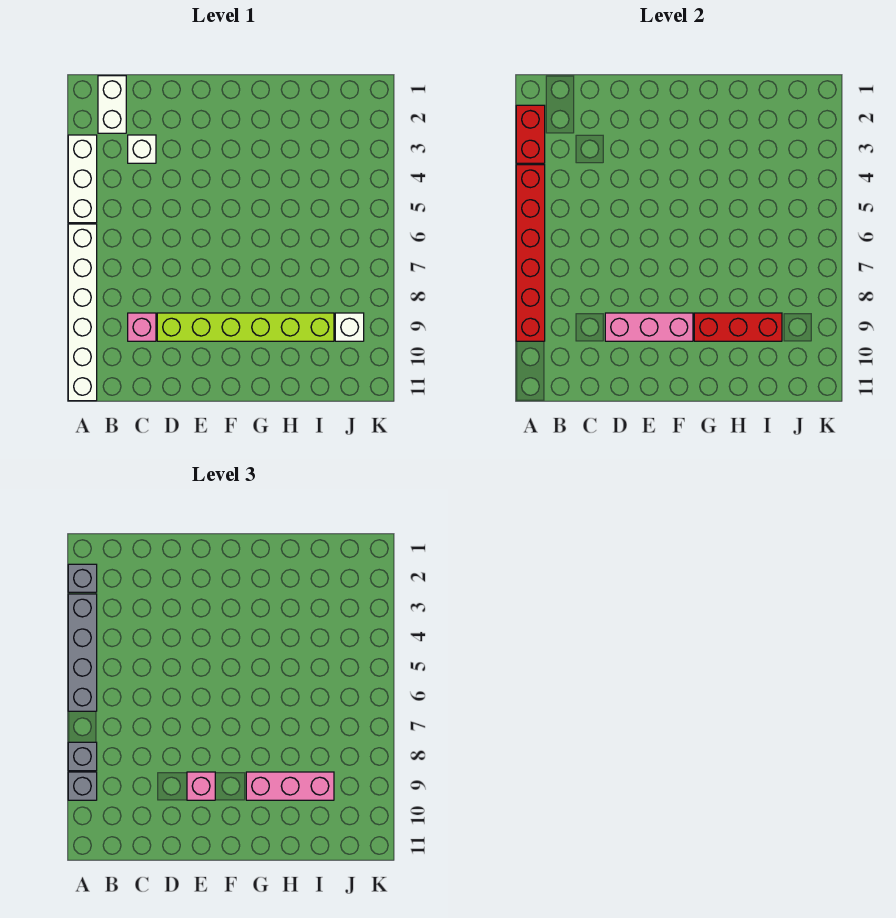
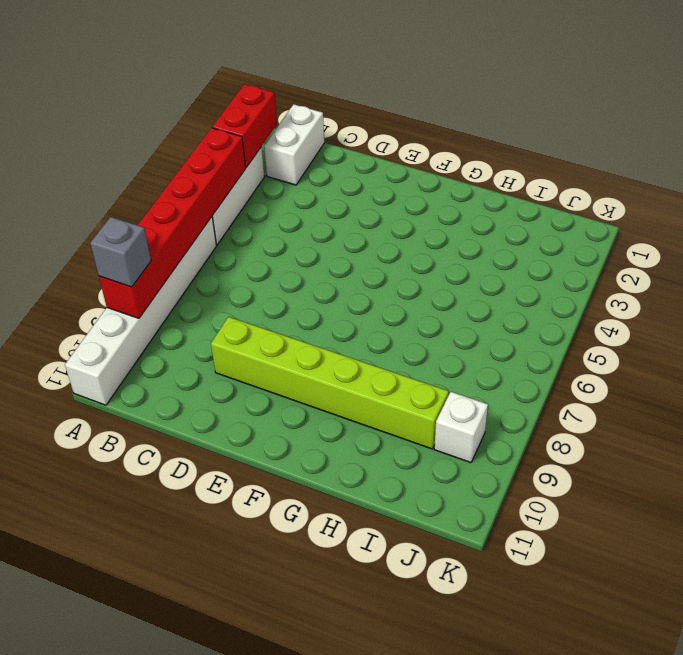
none -> white brick C3 level 1
none -> pink brick C9 level 1
none -> pink brick D9:F9 level 2

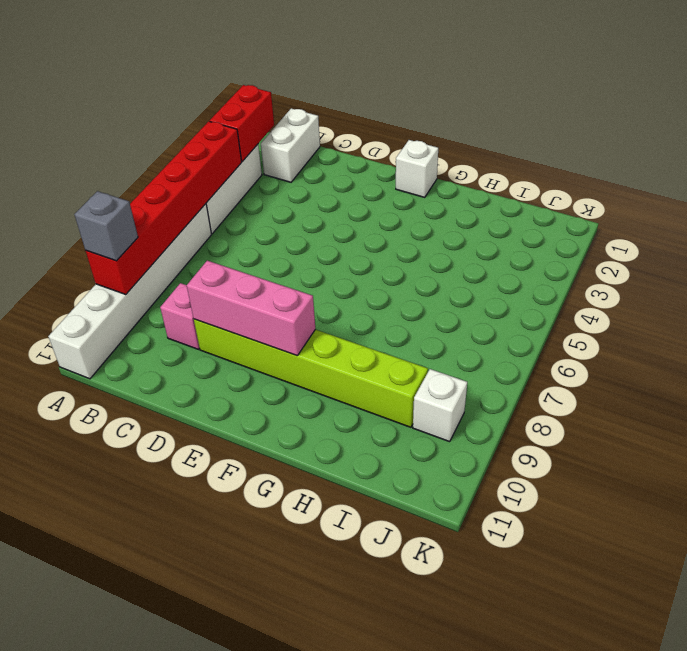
white brick F1 level 1 -> white brick C3 level 1
none -> red brick G9:I9 level 2
none -> grey brick A2 level 3
none -> grey brick A3:A6 level 3

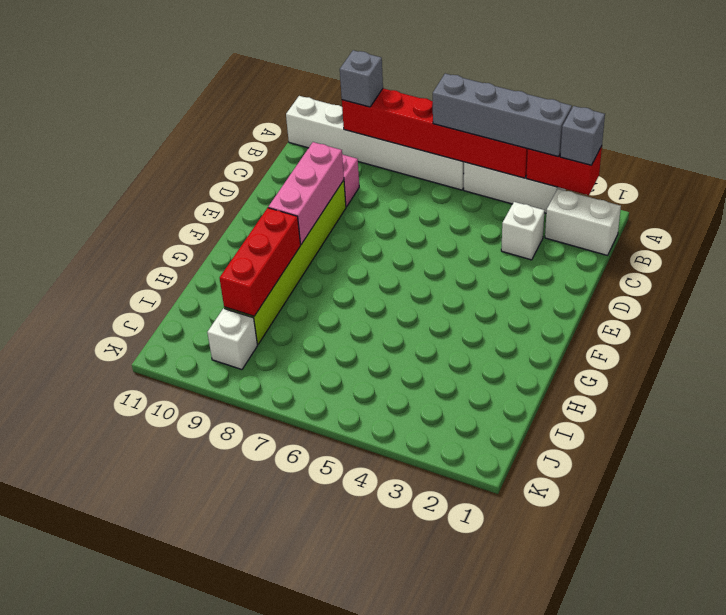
none -> grey brick A8 level 3
none -> pink brick E9 level 3
none -> pink brick G9:I9 level 3

